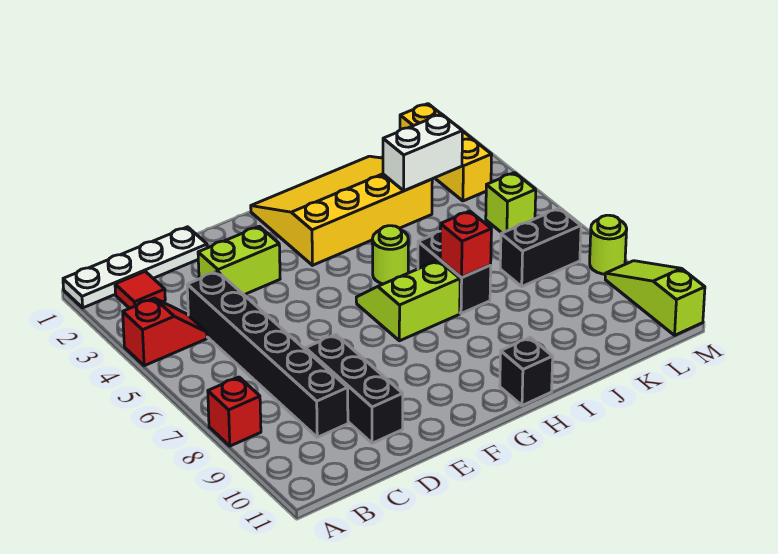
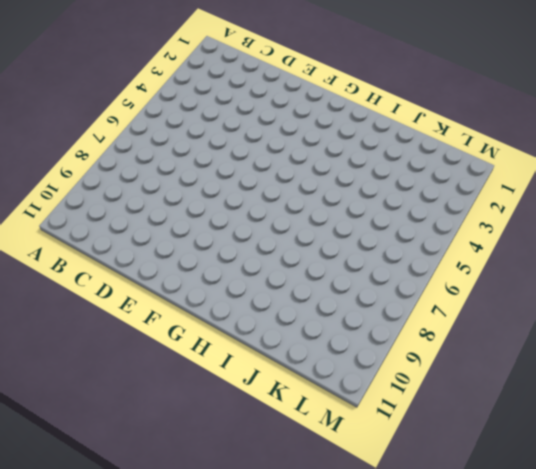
none -> white plate A1:D1 level 1
none -> red slope A4:B4 level 1 top A
none -> red brick A8 level 1

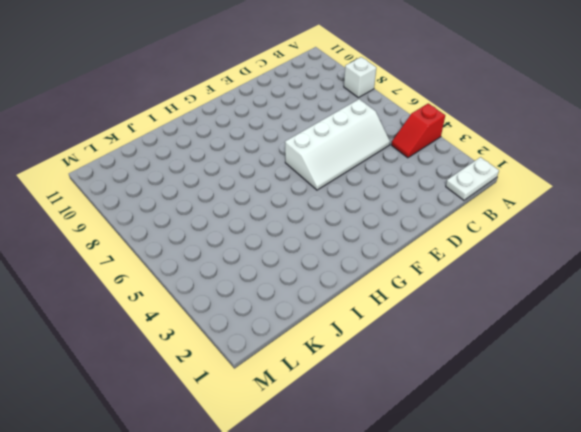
white plate A1:B1 level 1 -> white plate A1:D1 level 1
white brick A8 level 1 -> red brick A8 level 1
white slope C5:F6 level 1 top 6 -> black brick C4:C9 level 1
none -> red tile B2 level 1
none -> lime brick D3:E3 level 1
none -> black brick D8:D10 level 1

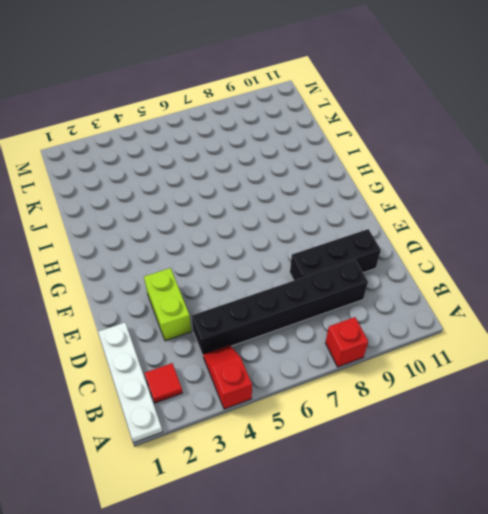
none -> yellow slope G1:J3 level 1 top 3
none -> lime slope G6:H7 level 1 top 7
none -> lime round brick H5 level 1

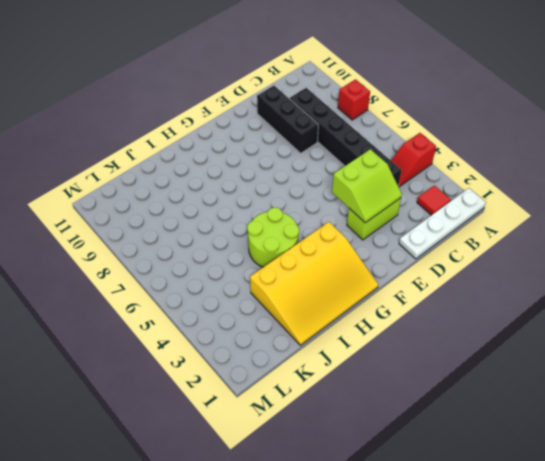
lime slope D3:E4 level 2 top 4 -> lime slope G6:H7 level 1 top 7
lime round brick H4:I5 level 1 -> lime round brick H5 level 1
none -> black brick H11 level 1
none -> black brick I6:I7 level 1
none -> black brick K7:L7 level 1

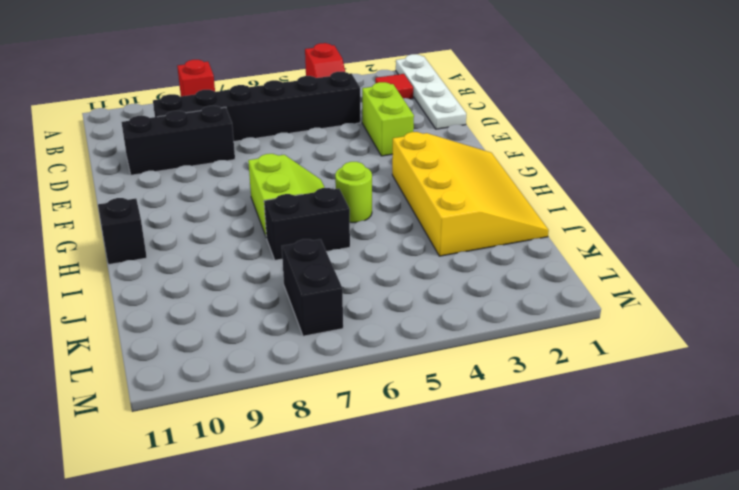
none -> yellow brick L1:L3 level 1
none -> lime brick L5 level 1
none -> lime round brick M8 level 1

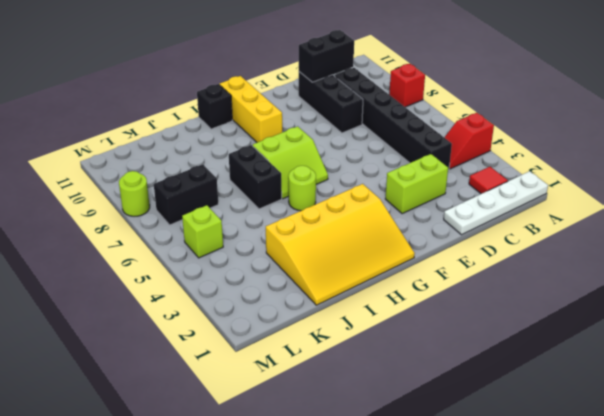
black brick C10:D10 level 2 -> none
yellow brick G9:G11 level 1 -> yellow brick L1:L3 level 1
none -> lime slope M9:M11 level 1 top 11
none -> red brick I7 level 2
none -> white brick J3:K3 level 2

